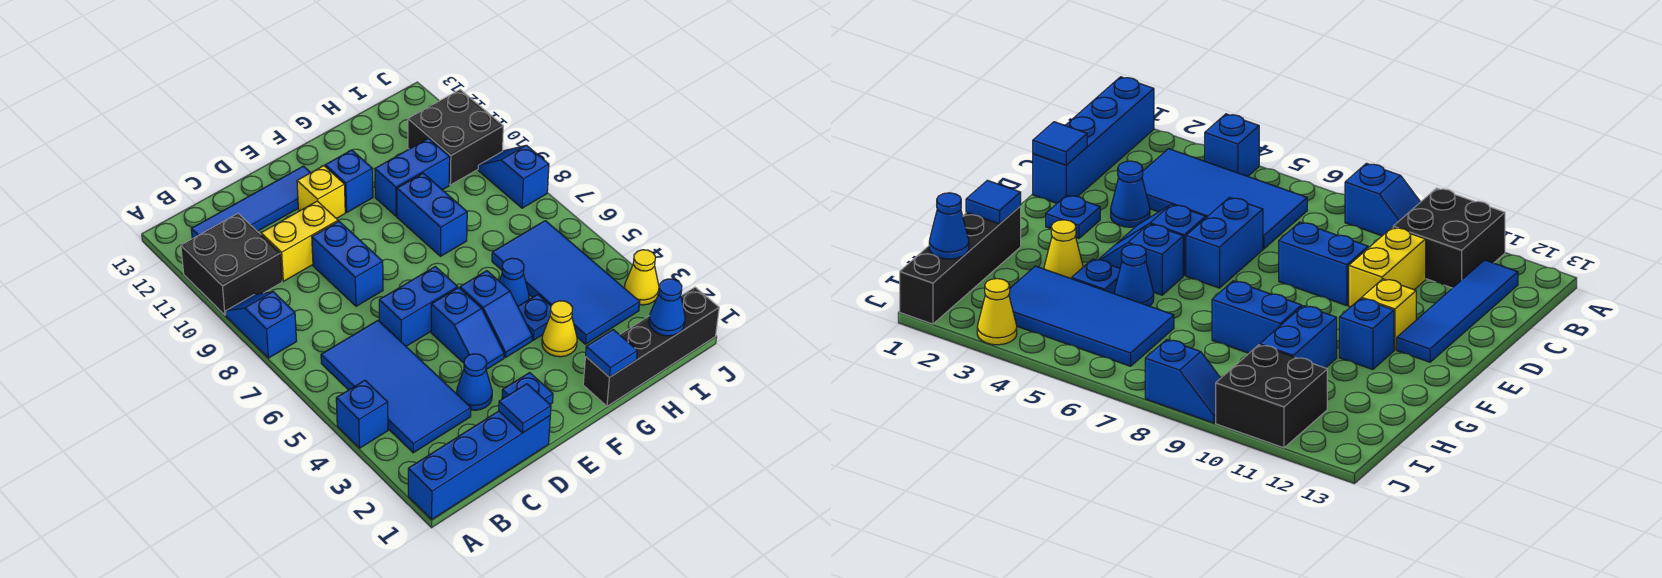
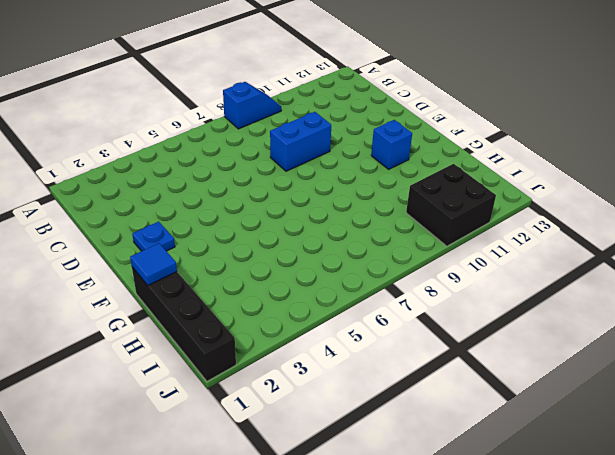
none -> blue brick A1:D1 level 1
none -> blue brick A4 level 1
none -> black brick A10:B11 level 1

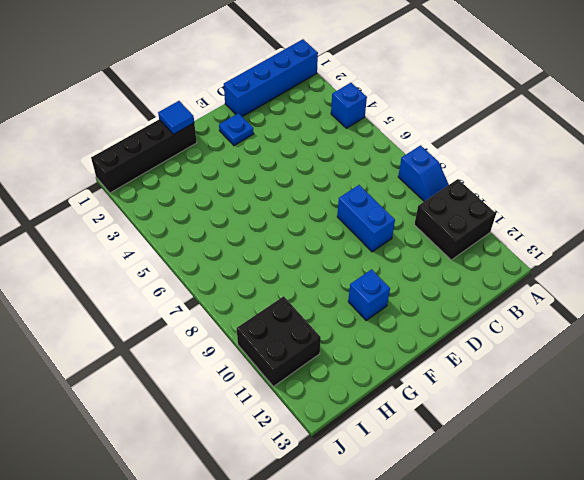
none -> blue tile B3:C6 level 1
none -> blue tile B12:E12 level 1
none -> yellow brick C10:D10 level 1

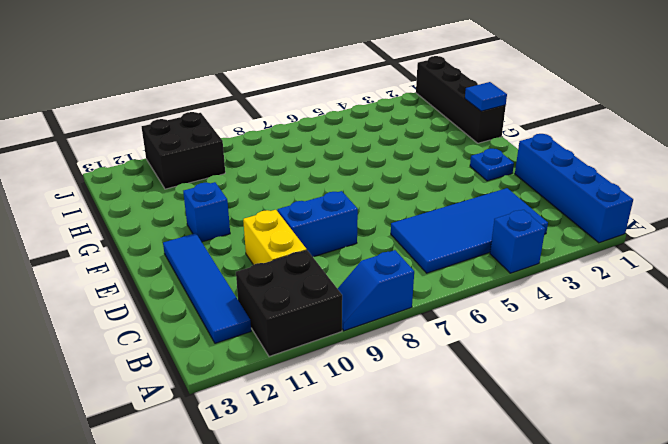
none -> blue cone D3 level 1
none -> blue brick D6:E6 level 1
none -> blue slope E4:E5 level 1 top 5

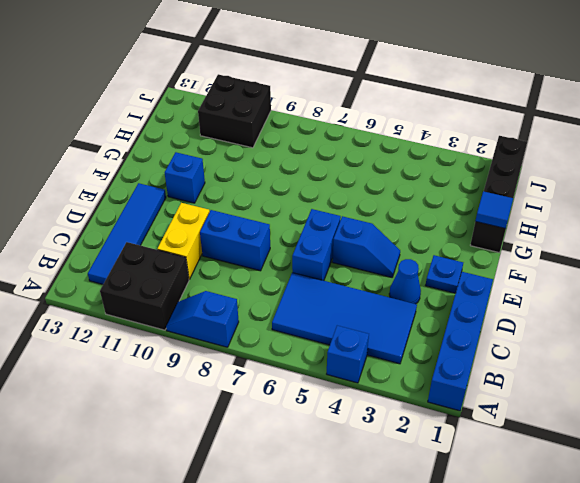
none -> yellow brick E11 level 1
none -> blue slope F4:F5 level 1 top 5
none -> yellow cone G3 level 1

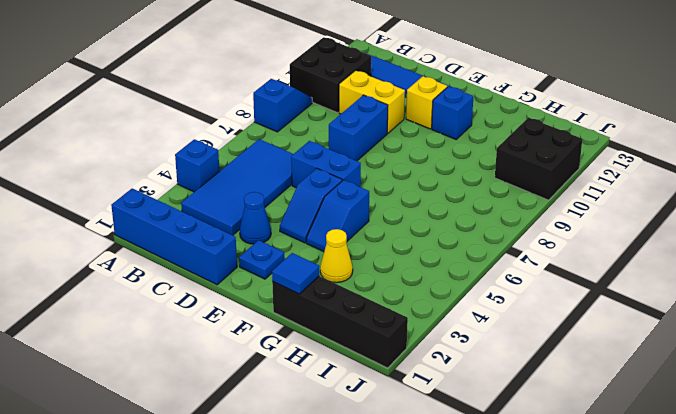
none -> blue plate G4 level 1
none -> blue cone G5 level 1
none -> blue brick G8:G9 level 1

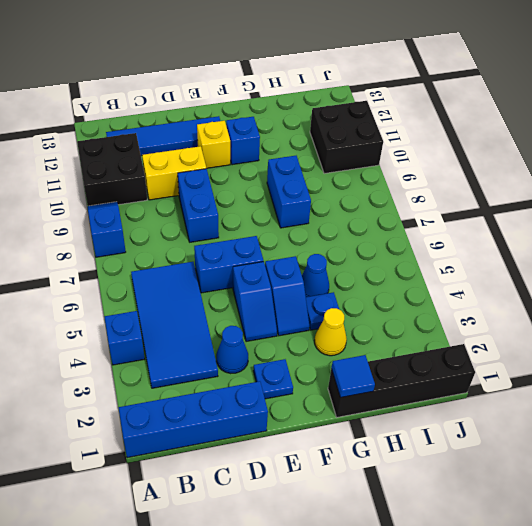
none -> blue brick G10:H10 level 1
none -> blue tile H3:I6 level 1
none -> yellow cone J3 level 1

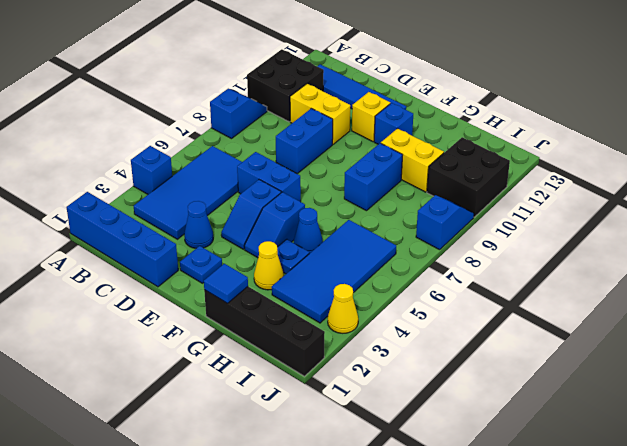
yellow brick G10:H10 level 1 -> blue brick G10:H10 level 1
none -> blue tile D1 level 2
none -> blue cone I1 level 2

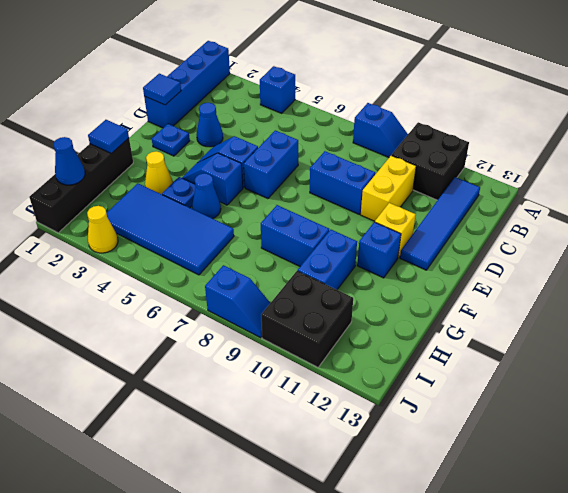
none -> blue tile B3:C6 level 1

